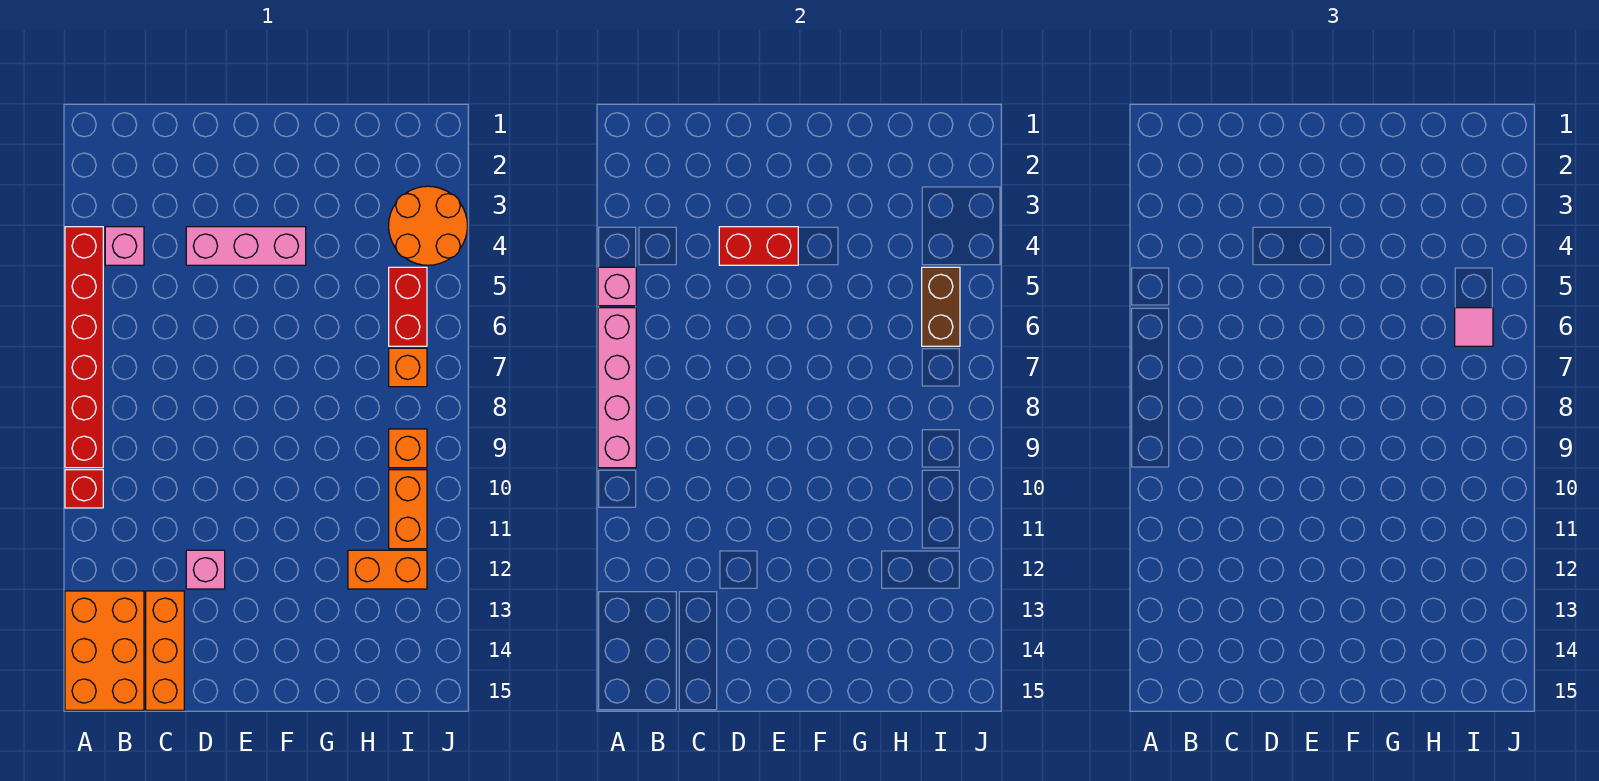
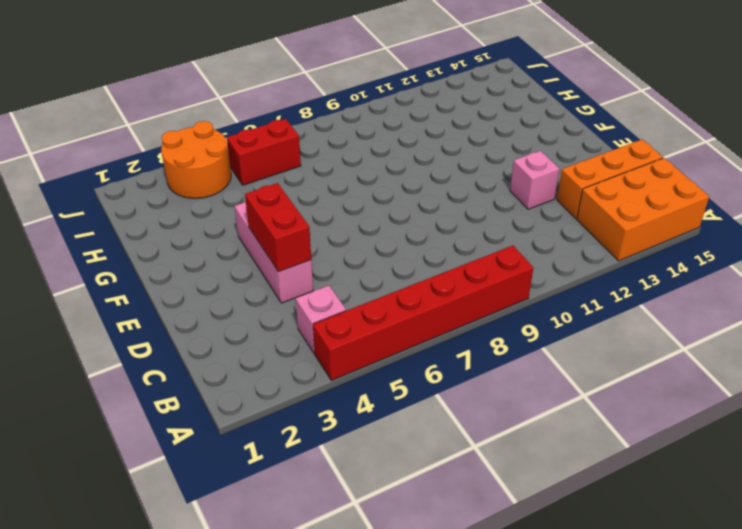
none -> red brick A10 level 1
none -> orange brick H12:I12 level 1
none -> orange brick I7 level 1

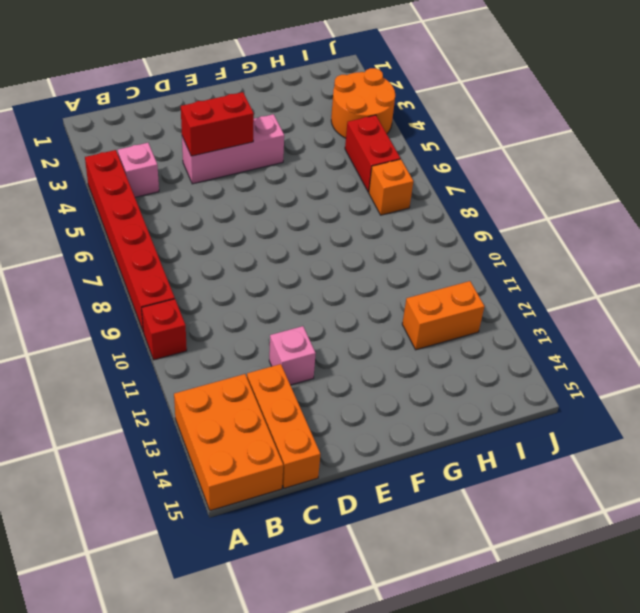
none -> orange brick I9 level 1
none -> orange brick I10:I11 level 1
none -> pink brick A5 level 2

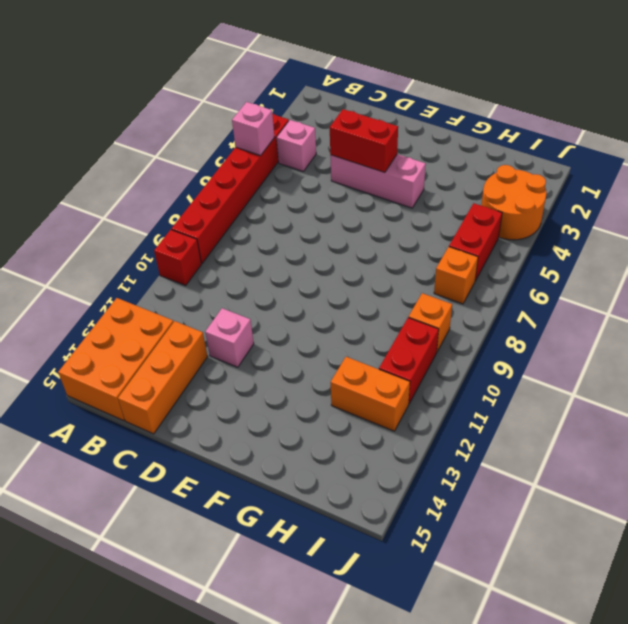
red brick I10:I11 level 1 -> orange brick I10:I11 level 1
none -> pink brick A6:A9 level 2
none -> brown brick I5:I6 level 2
none -> pink tile I6 level 3

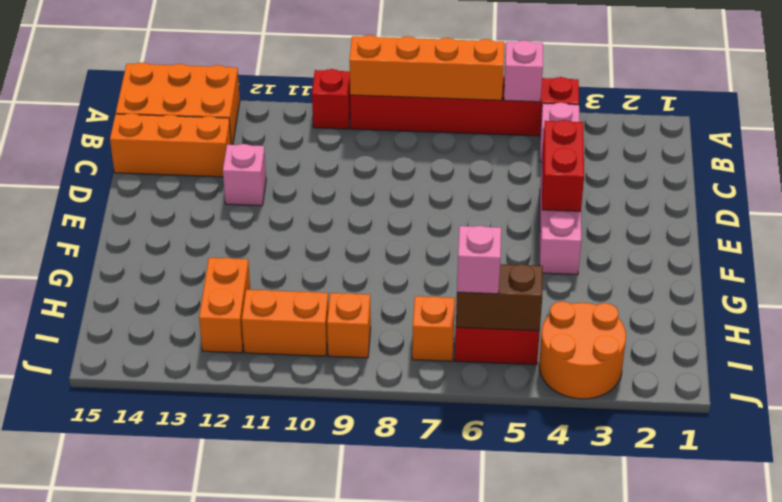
orange brick A6:A9 level 2 -> pink brick A6:A9 level 2
pink brick I6 level 3 -> pink tile I6 level 3

